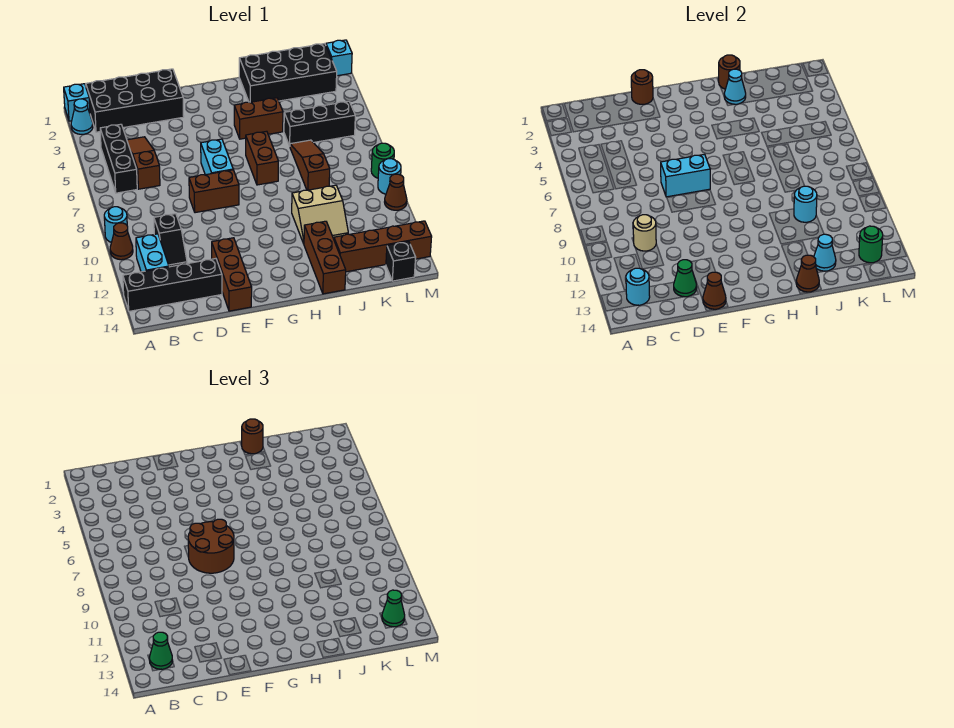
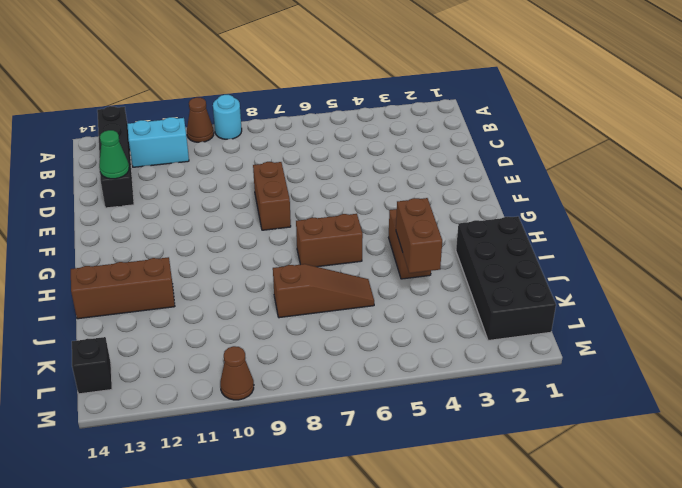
brown brick I4:J4 level 2 -> none
none -> cyan brick A1 level 1
none -> cyan cone A2 level 1
none -> black brick B1:E2 level 1
none -> black brick B4:B6 level 1

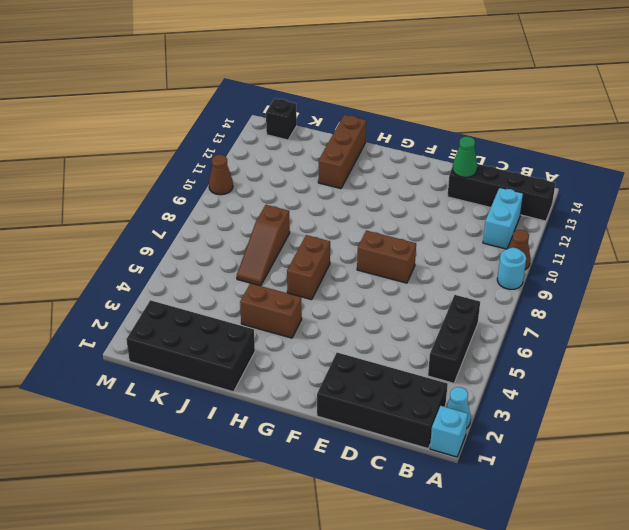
none -> brown slope C4:C6 level 1 top 6
none -> black slope C10:C11 level 1 top 10
none -> brown brick E12:E14 level 1
none -> cyan brick F6:F7 level 1

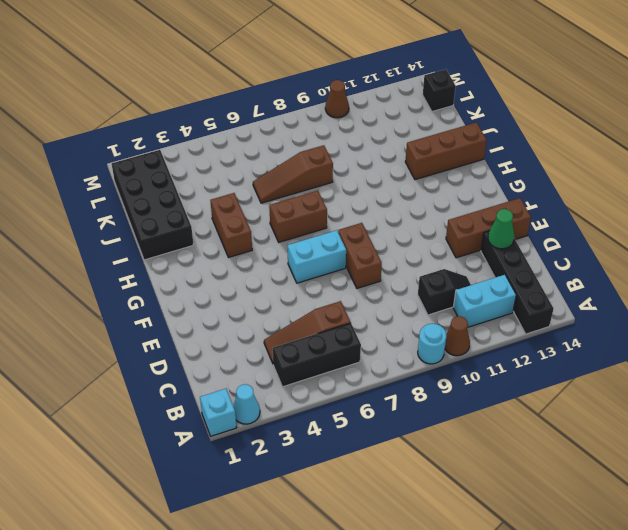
none -> black brick B1:E2 level 1
none -> tan slope I10:J11 level 1 top 10
none -> black brick J5:L5 level 1
none -> brown brick J13:M13 level 1

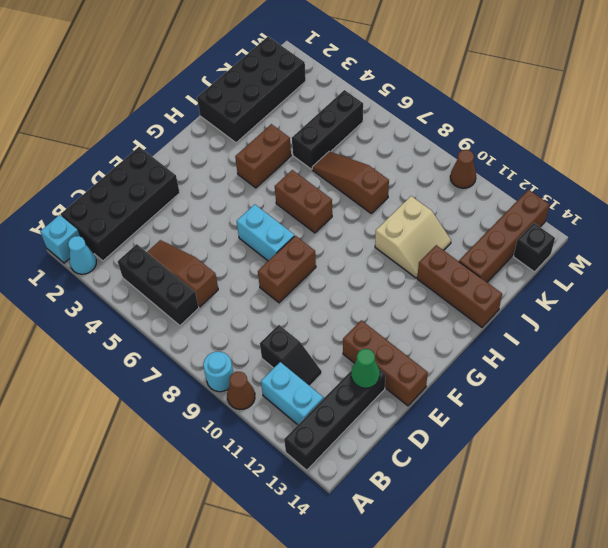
none -> cyan brick M1 level 1
none -> green round brick M8 level 1
none -> cyan round brick M9 level 1
none -> cyan round brick B13 level 2

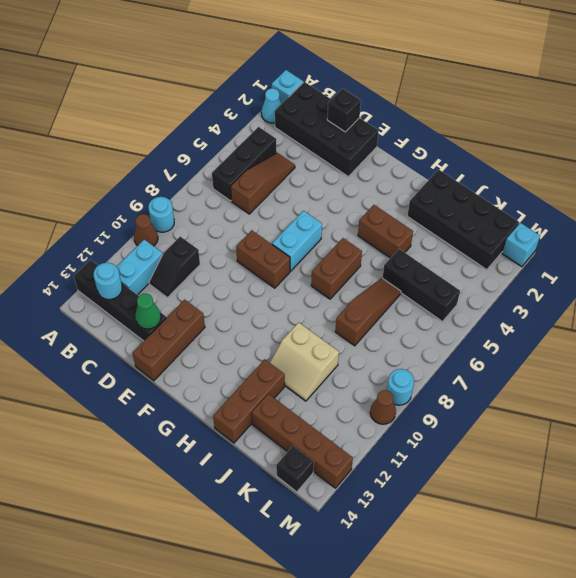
black brick D1 level 2 -> none
none -> green round brick M8 level 1
none -> tan round brick C10 level 2
none -> brown round brick E1 level 2
none -> cyan brick E7:F7 level 2

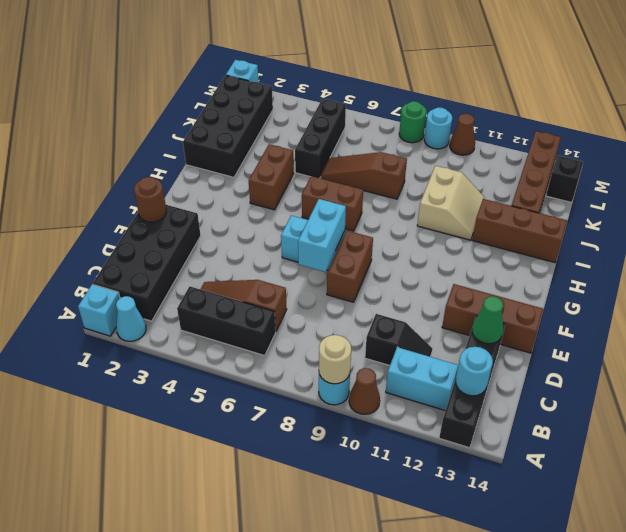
tan round brick A9 level 2 -> tan round brick C10 level 2
none -> brown cone E14 level 2
none -> brown round brick I1 level 2
none -> cyan cone I2 level 2
none -> brown cone I14 level 2

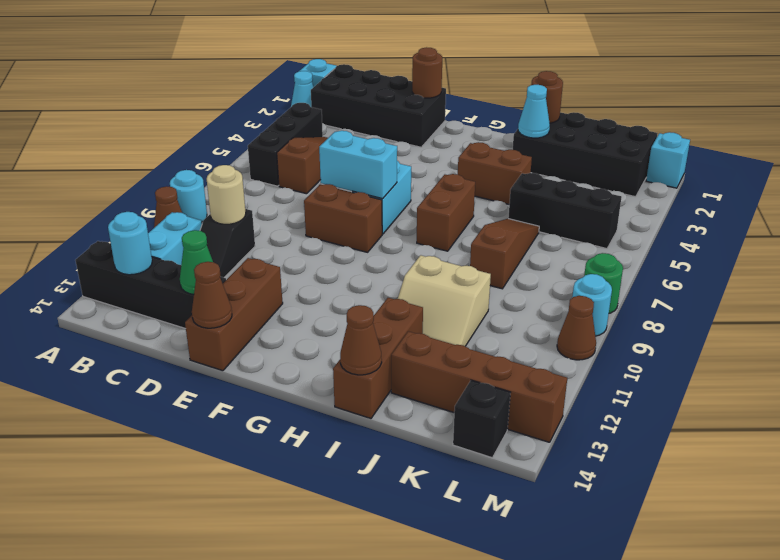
none -> cyan round brick J10 level 2
none -> cyan cone J13 level 2
none -> green round brick L13 level 2
none -> green cone B13 level 3

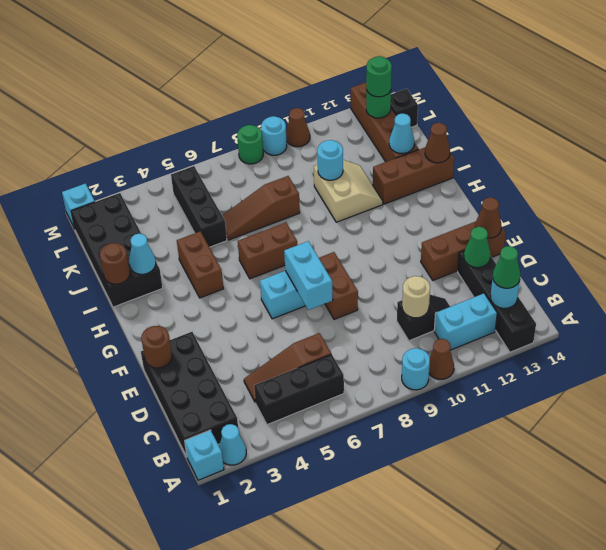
green round brick L13 level 3 -> green cone L13 level 3
none -> brown round brick E7:F8 level 3
none -> brown round brick I1 level 3

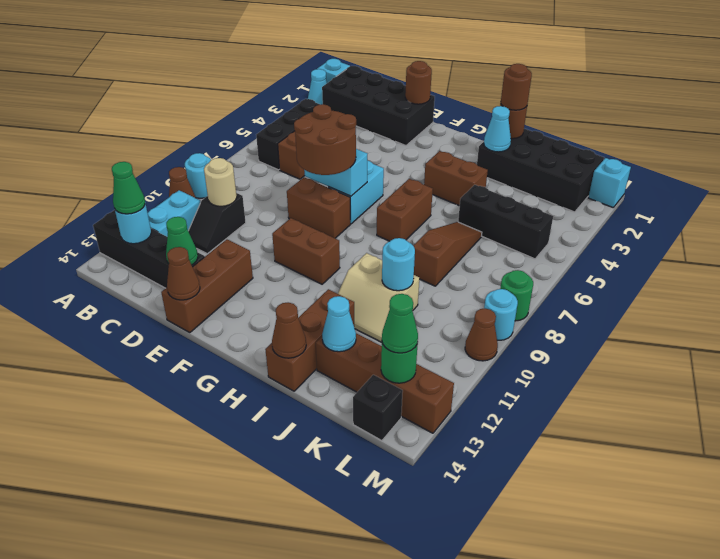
brown brick F10:G10 level 1 -> none

